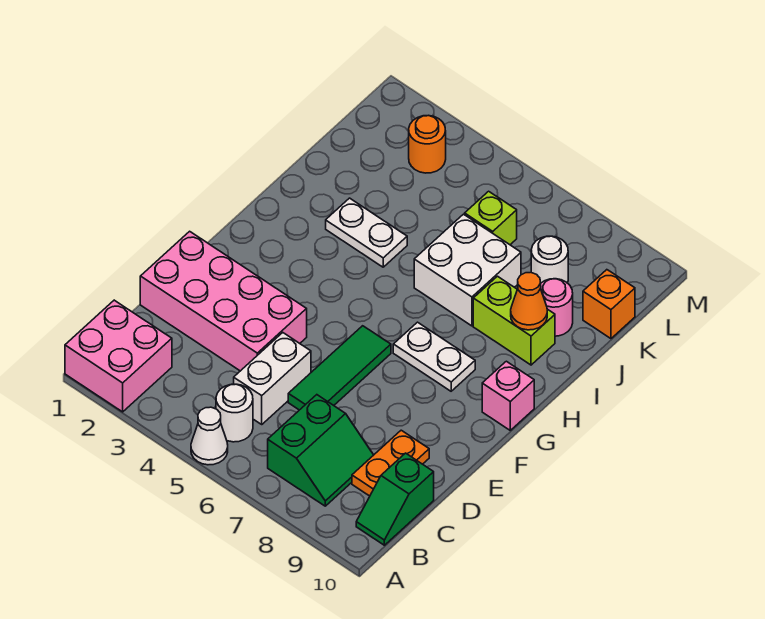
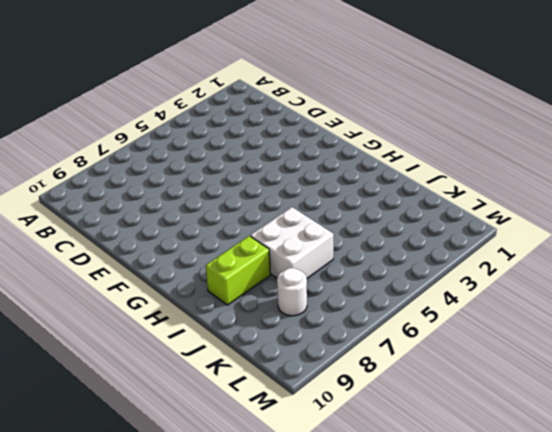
none -> pink brick A1:B2 level 1
none -> white cone A5 level 1
none -> white round brick B5 level 1

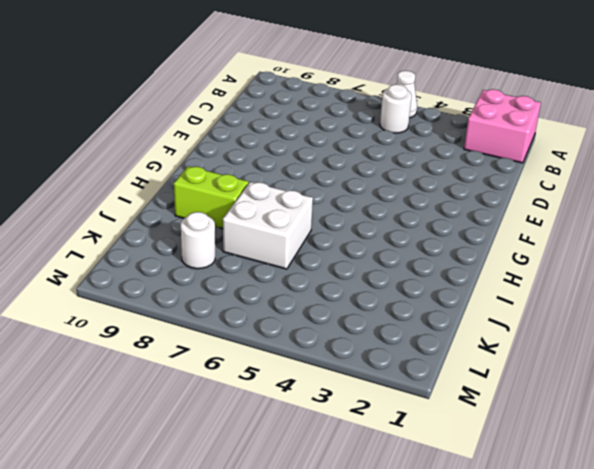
none -> green slope B7:C8 level 1 top 7
none -> green slope B10:C10 level 1 top C
none -> white brick C5:D5 level 1

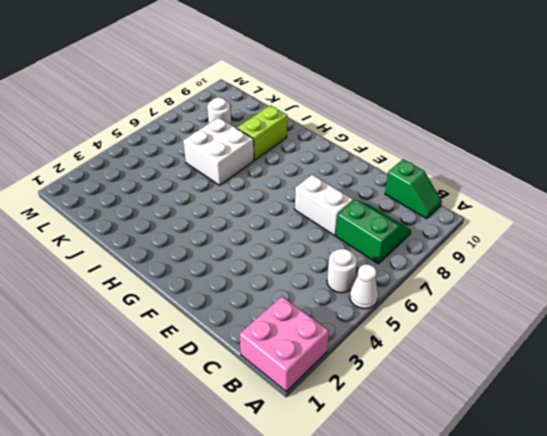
white brick D7:E7 level 1 -> white brick C5:D5 level 1
none -> orange plate C9:D9 level 1
none -> pink brick D1:E4 level 1
none -> green tile D6:F6 level 1

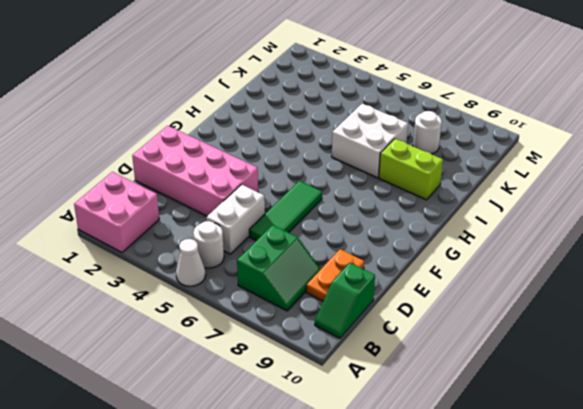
none -> white plate G7:G8 level 1
none -> pink brick G10 level 1
none -> white plate I3:I4 level 1

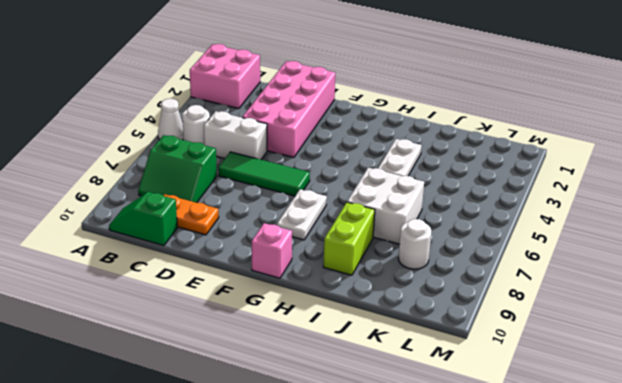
none -> pink round brick J9 level 1
none -> lime brick K6 level 1
none -> orange brick K10 level 1

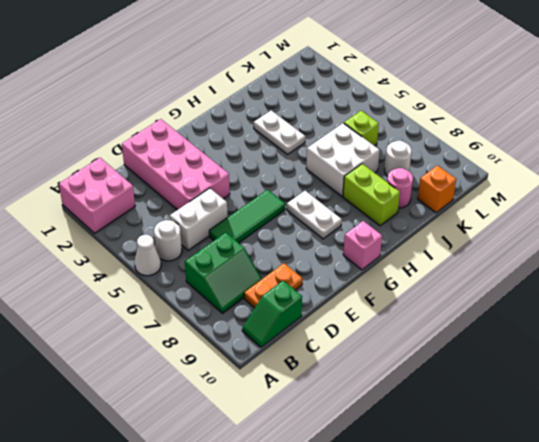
none -> orange round brick L3 level 1
none -> orange cone I9 level 2

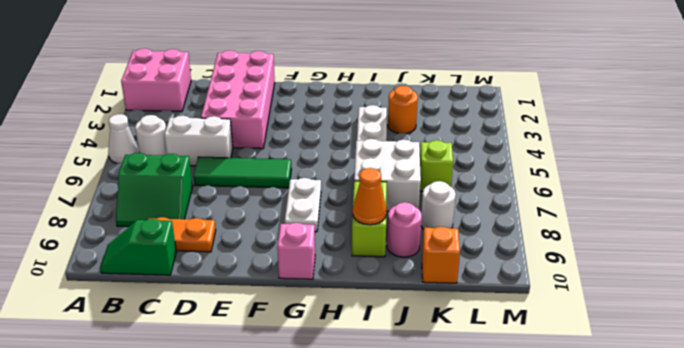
orange round brick J3 level 1 -> orange round brick L3 level 1

